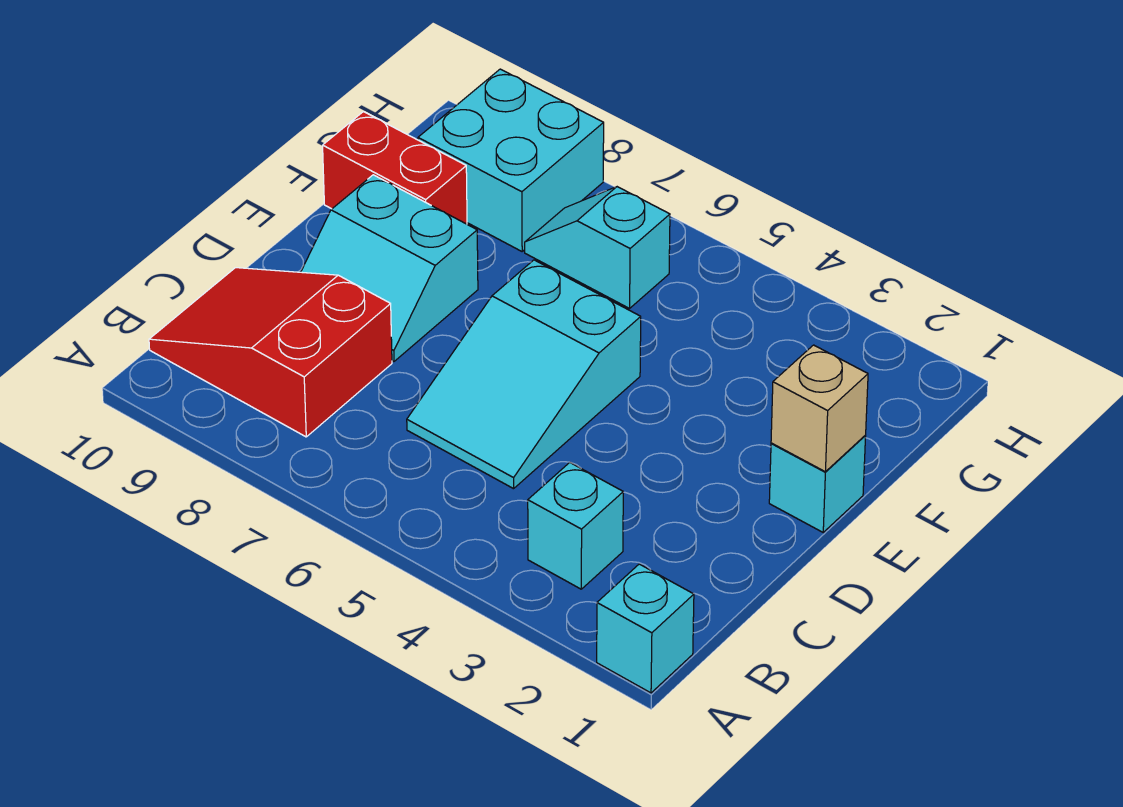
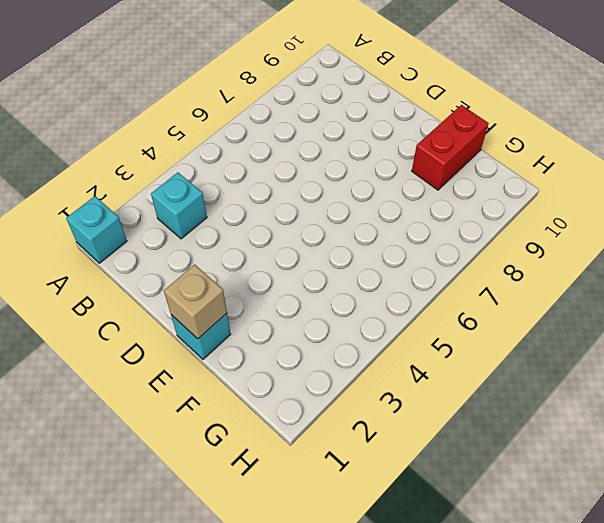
none -> red slope B8:C10 level 1 top 8
none -> cyan slope C5:E6 level 1 top E

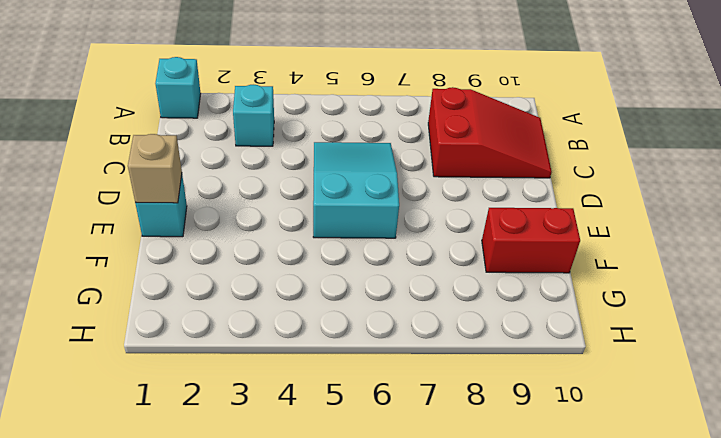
none -> cyan slope D8:E9 level 1 top E
none -> cyan slope G6:G7 level 1 top 6

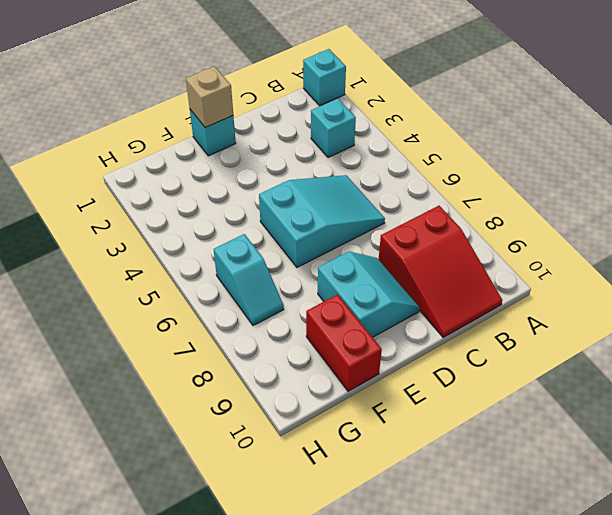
none -> cyan brick G8:H9 level 1

